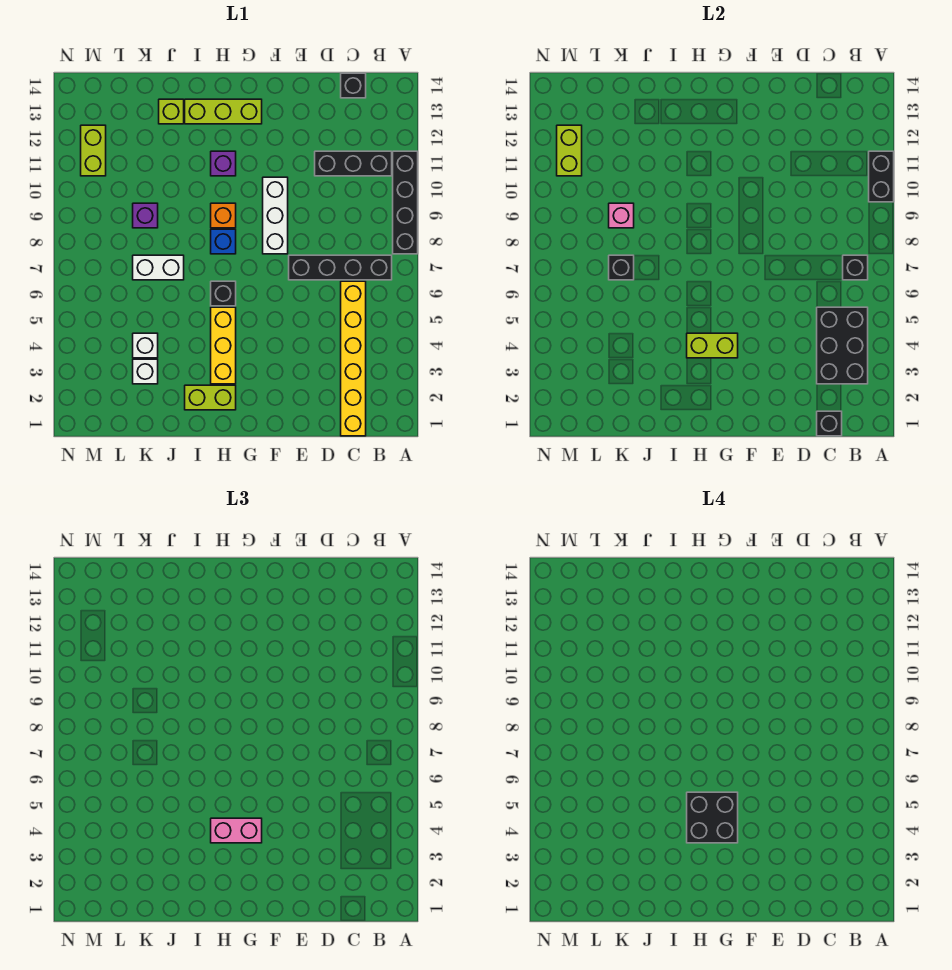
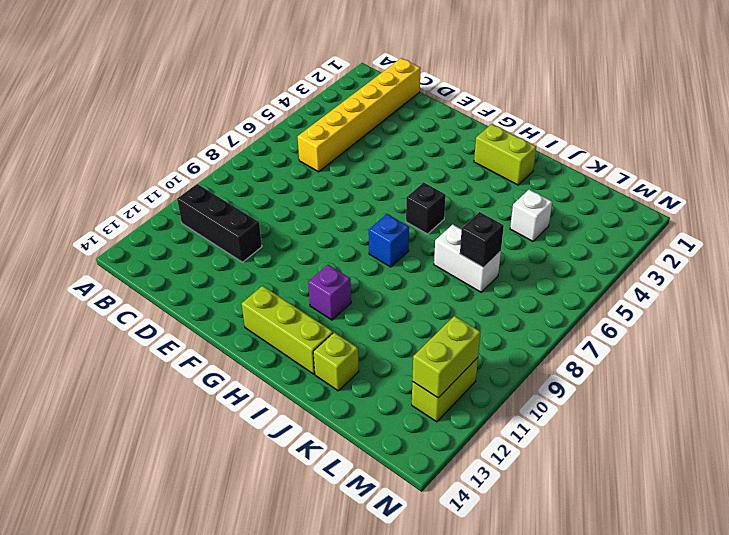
none -> black brick A8:A11 level 1
none -> black brick B7:E7 level 1
none -> black brick C14 level 1

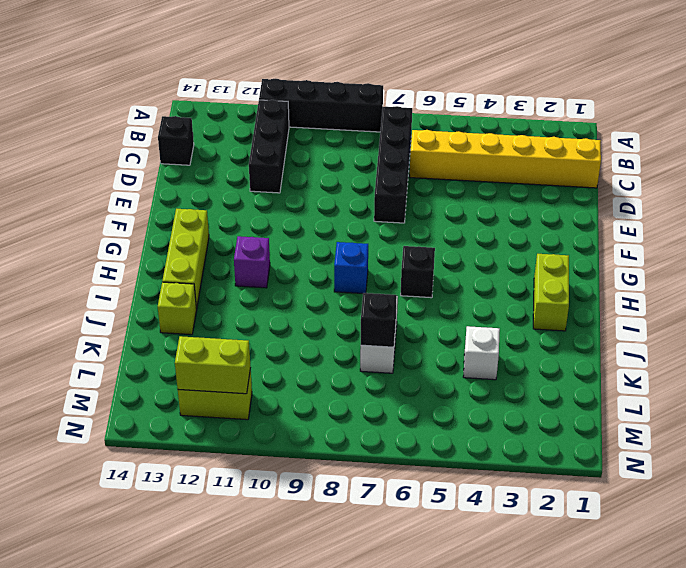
none -> white brick F8:F10 level 1
none -> yellow brick H3:H5 level 1
none -> orange brick H9 level 1

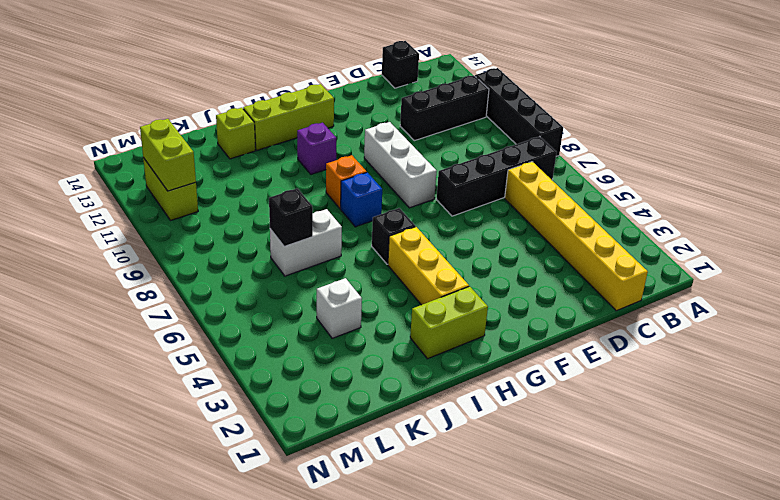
none -> white brick K3 level 1
none -> purple brick K9 level 1
none -> black brick A10:A11 level 2

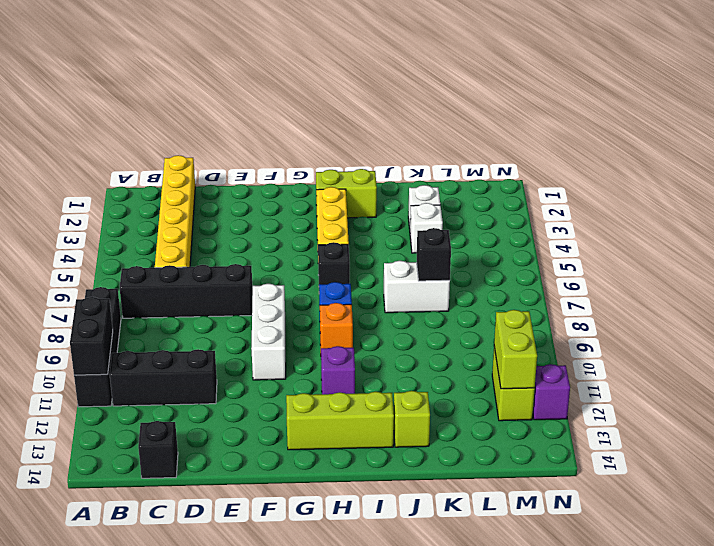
purple brick N12 level 1 -> purple brick K9 level 1
none -> black brick B3:C5 level 2
none -> black brick B7 level 2
none -> black brick C1 level 2

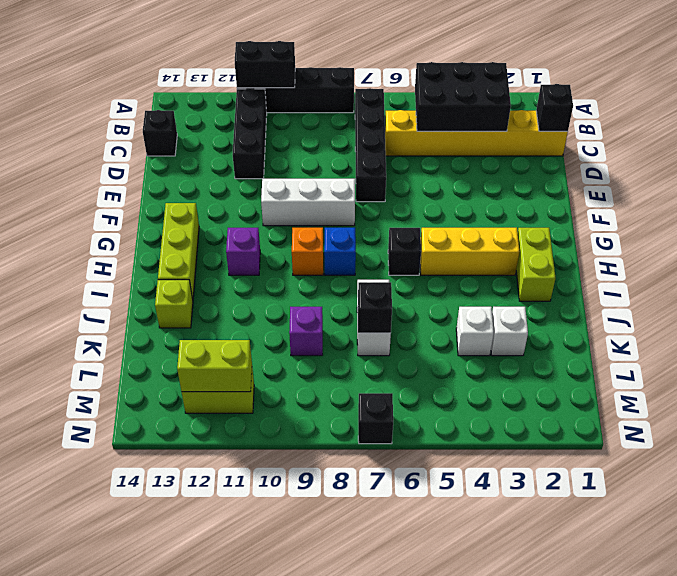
black brick N7 level 1 -> black brick B7 level 2
none -> lime brick G4:H4 level 2
none -> pink brick K9 level 2
none -> pink brick G4:H4 level 3

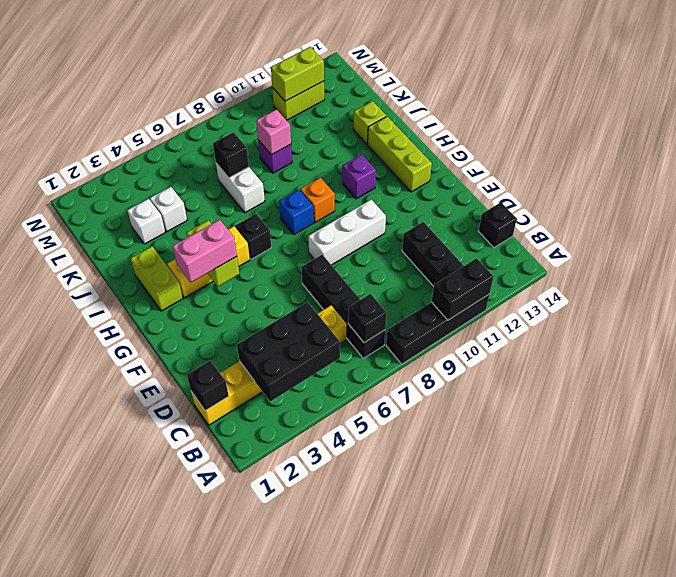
pink brick G3:G4 level 3 -> pink brick G4:H4 level 3
none -> black brick G4:H5 level 4

